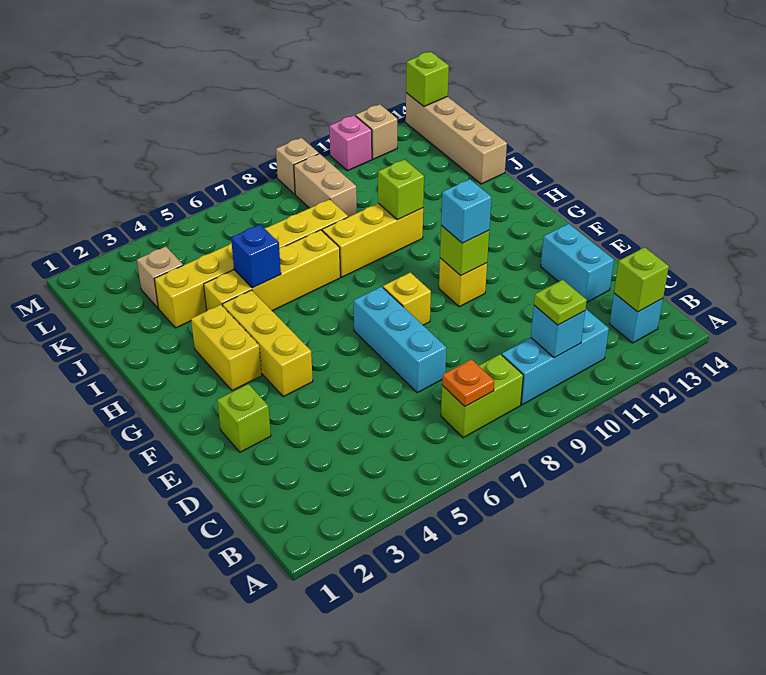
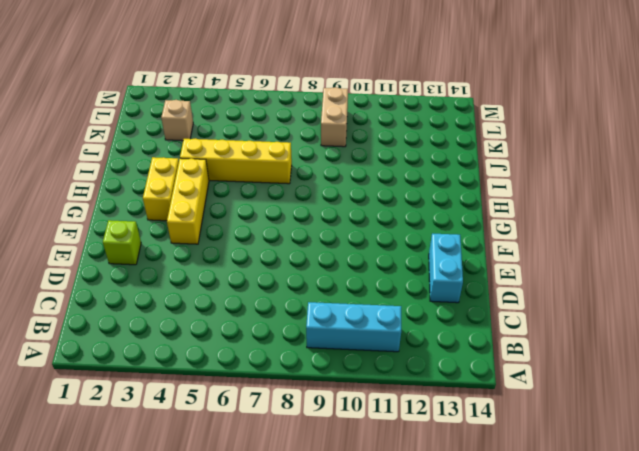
none -> lime brick B7:B8 level 1
none -> cyan brick B13 level 1
none -> cyan brick D7:F7 level 1

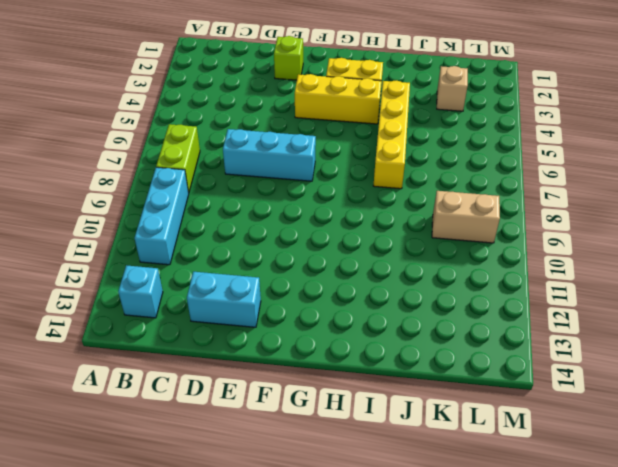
none -> yellow brick F8 level 1
none -> yellow brick F10 level 1
none -> yellow brick I8:I10 level 1

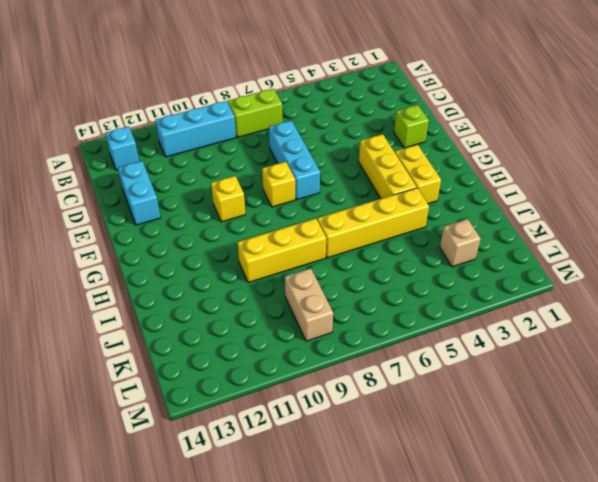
none -> yellow brick J3:J8 level 1
none -> tan brick J14:M14 level 1
none -> tan brick M9 level 1

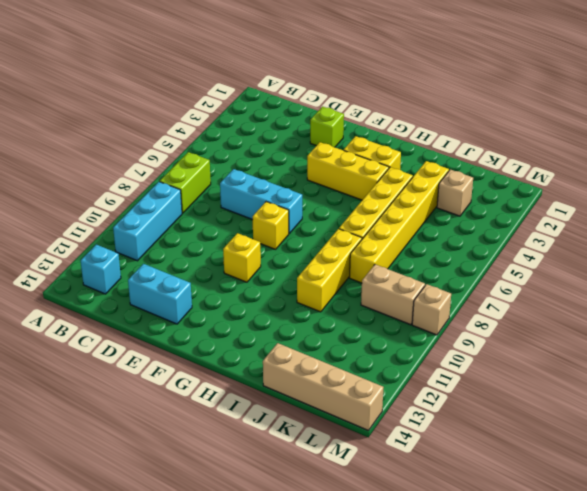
none -> pink brick M11 level 1
none -> tan brick M12 level 1
none -> orange plate B7 level 2

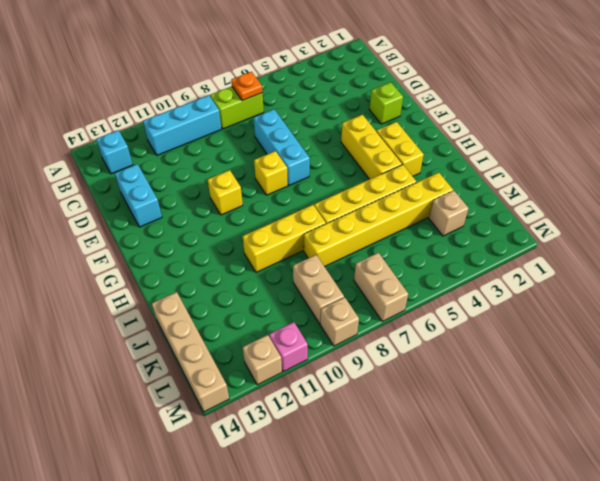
tan brick L7:M7 level 1 -> none
none -> cyan brick B10 level 2
none -> lime brick B13 level 2
none -> lime brick F10 level 2

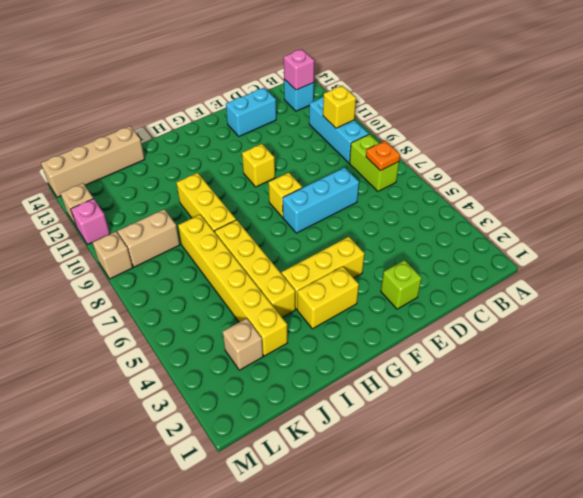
yellow brick B10 level 2 -> cyan brick B10 level 2
pink brick B13 level 2 -> lime brick B13 level 2
none -> lime brick F10 level 2
none -> blue brick I5 level 2
none -> lime brick I10 level 2

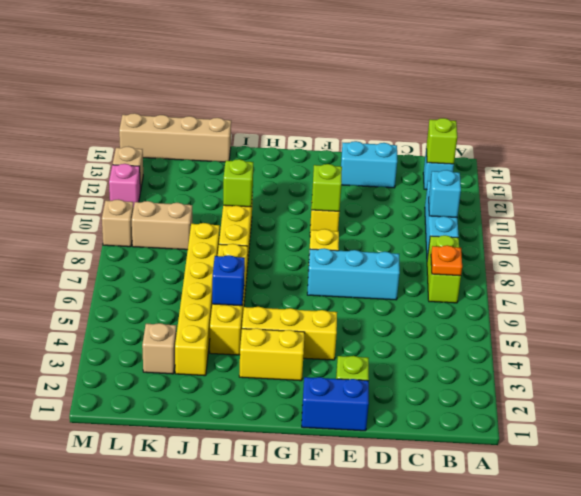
blue brick E1:F1 level 1 -> none
none -> lime brick M14 level 2
none -> lime plate B10 level 3
none -> cyan brick F10 level 3

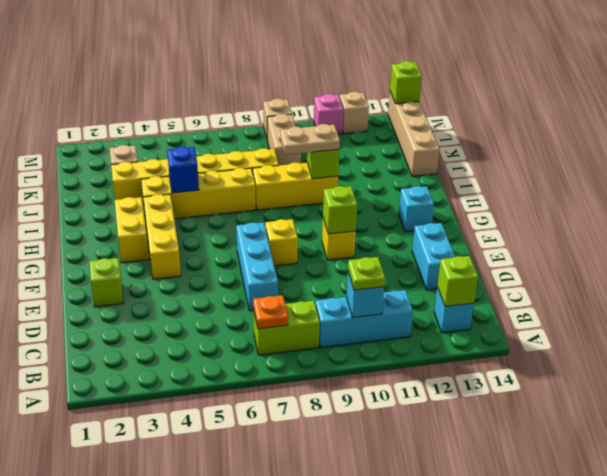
cyan brick G13 level 1 -> cyan brick F10 level 3
tan plate I9:I10 level 3 -> none

